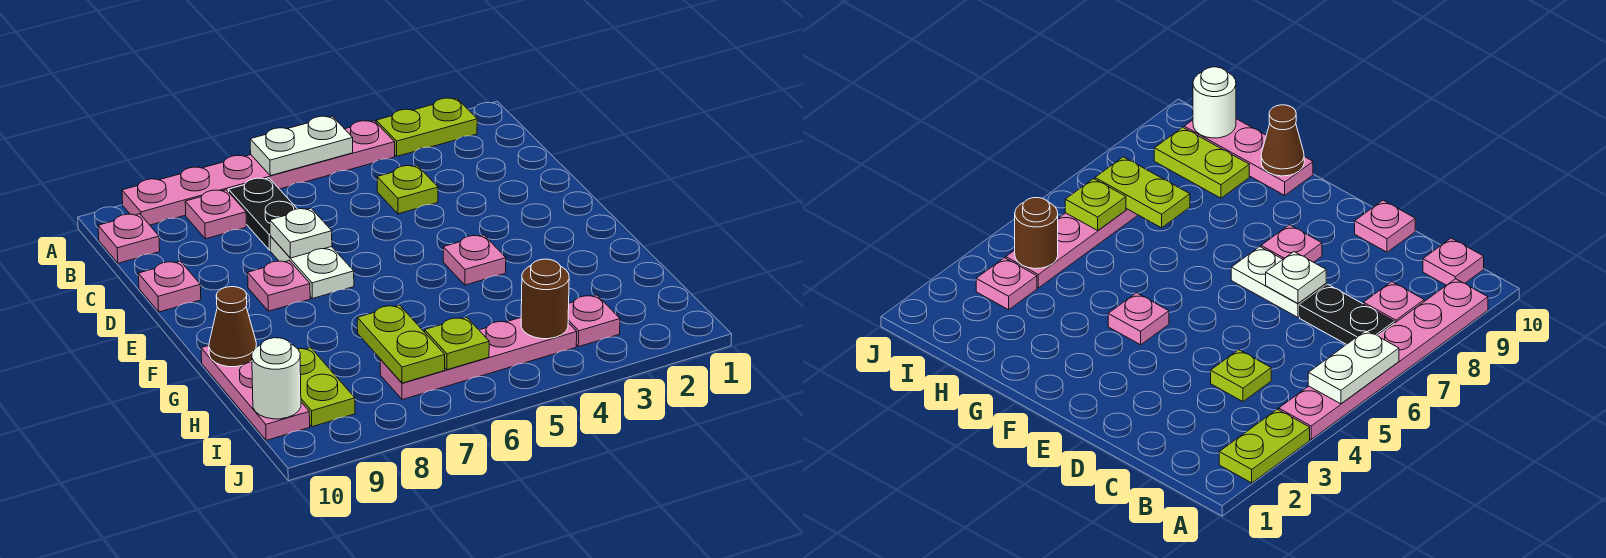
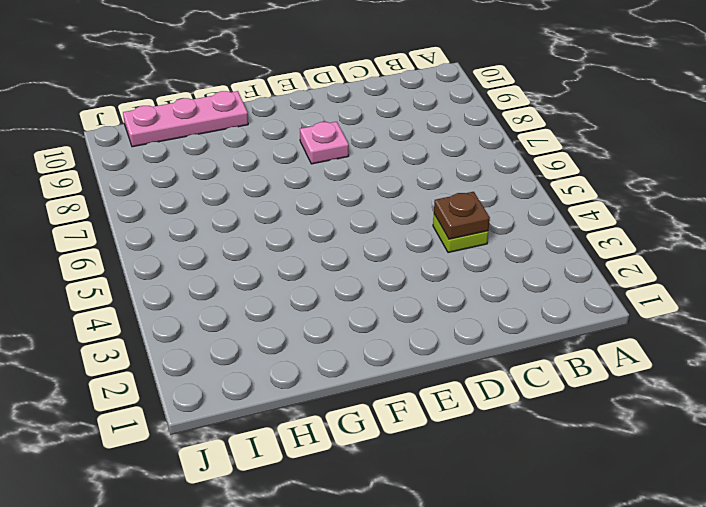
brown plate C4 level 2 -> none
none -> lime plate A2:A3 level 1
none -> pink plate A4:A9 level 1
none -> black plate B7:C7 level 1

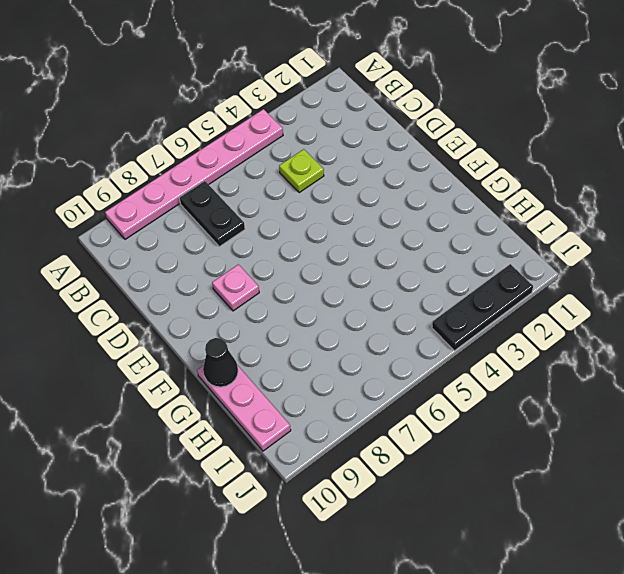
black cone G10 level 2 -> brown cone G10 level 2
black plate J2:J4 level 1 -> none
none -> lime plate A2:A3 level 1
none -> pink plate B8 level 1
none -> pink plate B10 level 1

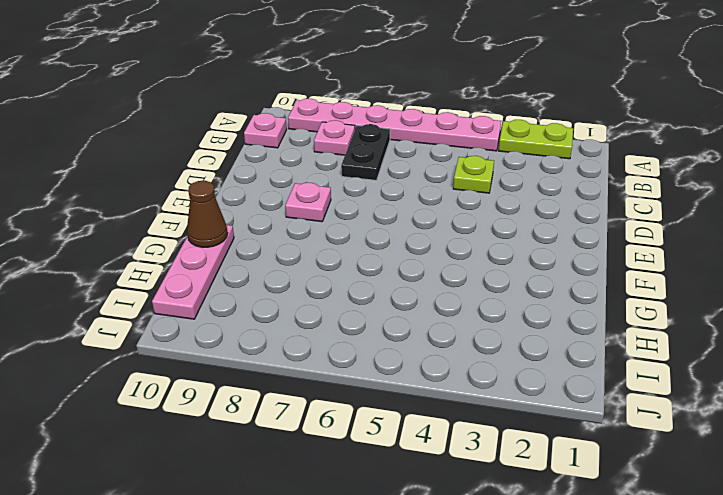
none -> white plate D7:E7 level 1
none -> pink plate D10 level 1
none -> pink plate F4 level 1

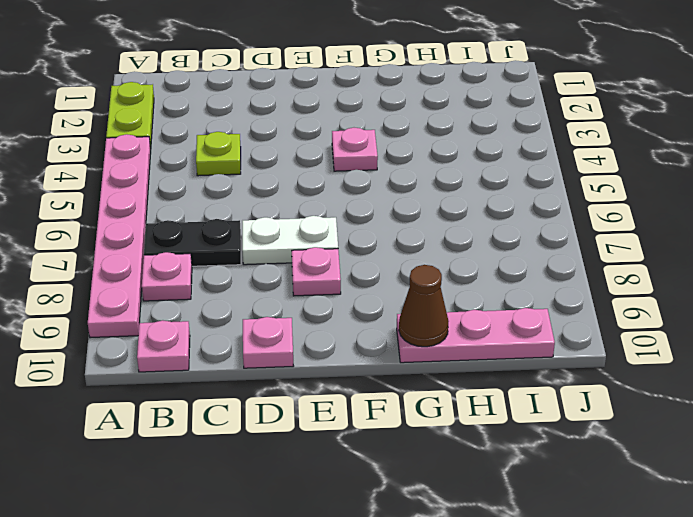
none -> lime plate H9:I9 level 1
none -> pink plate I3 level 1
none -> pink plate I4:I7 level 1

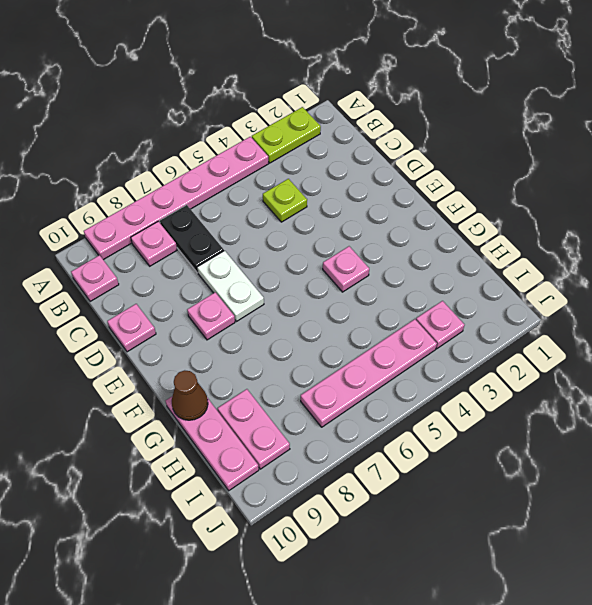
pink plate H9:I9 level 1 -> lime plate H9:I9 level 1
none -> white plate A5:A6 level 2
none -> white plate D7 level 2
none -> lime plate H7:I7 level 2

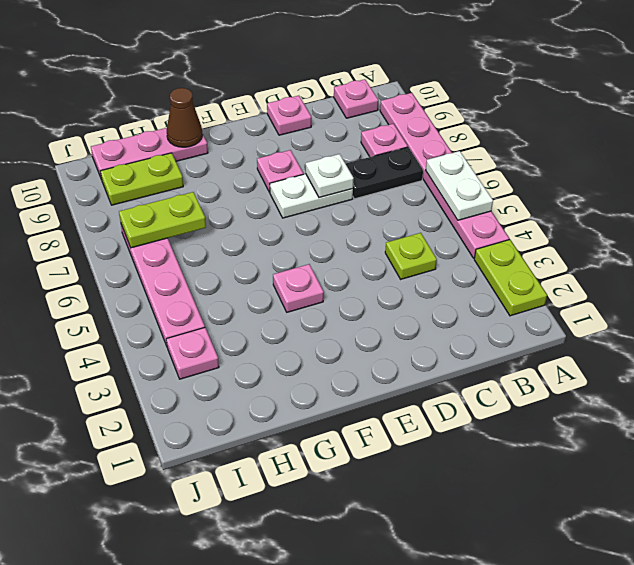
none -> brown round brick I4 level 2
none -> lime plate I6 level 2
none -> white round brick I10 level 2

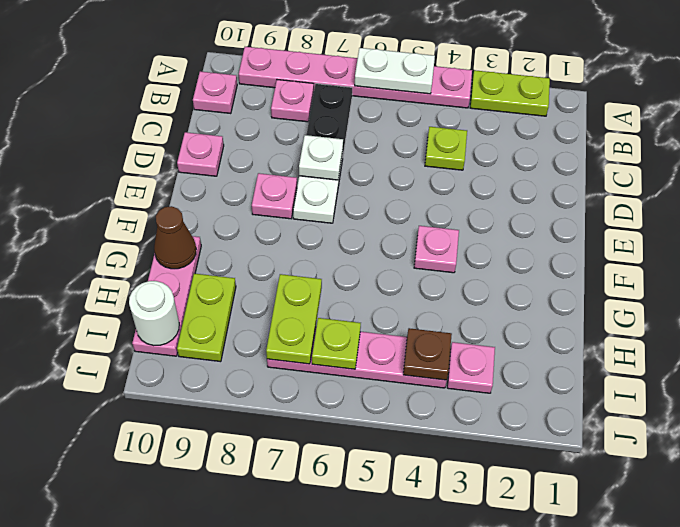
brown plate I4 level 2 -> brown round brick I4 level 2

